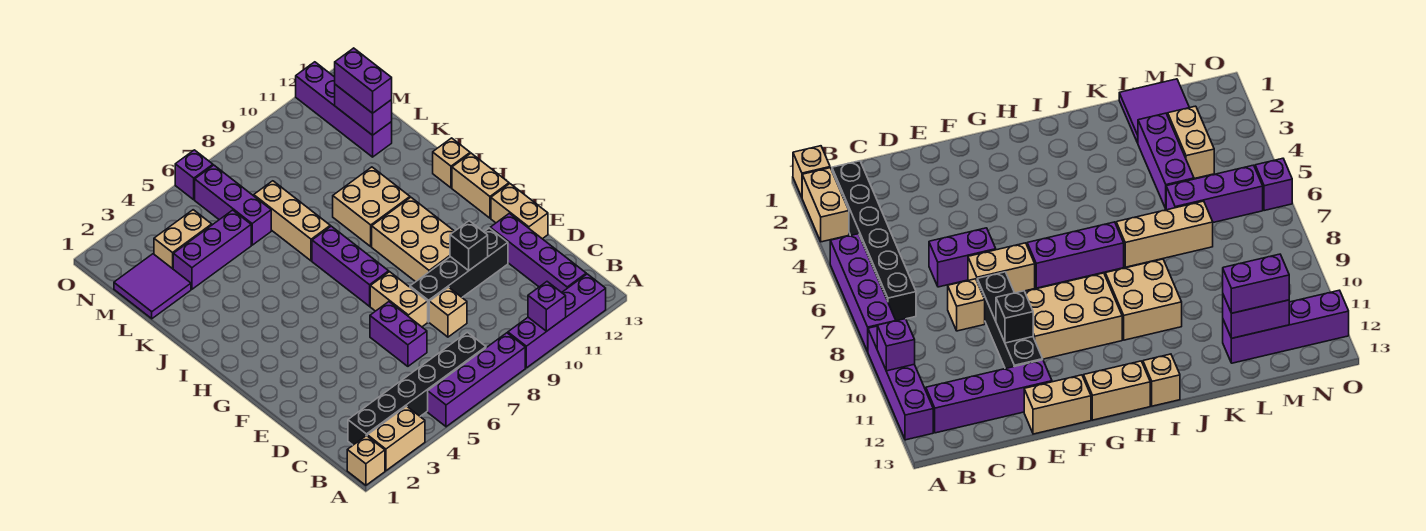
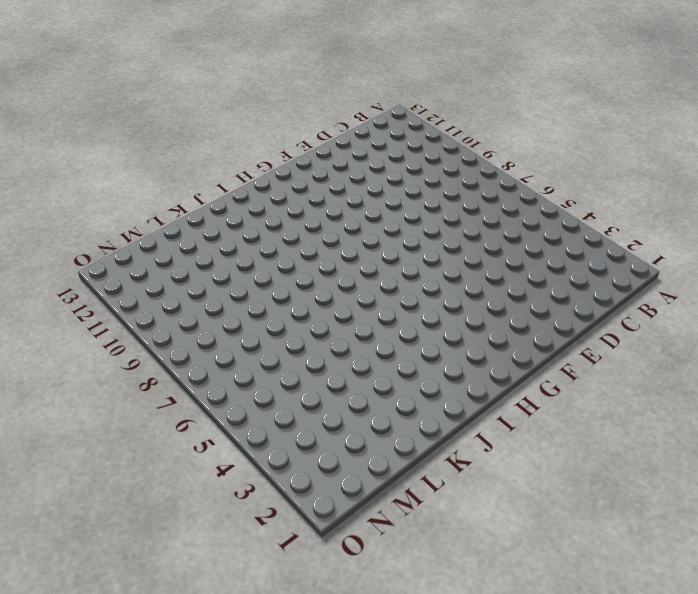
none -> tan brick A1 level 1
none -> tan brick A2:A3 level 1
none -> purple brick A5:A8 level 1

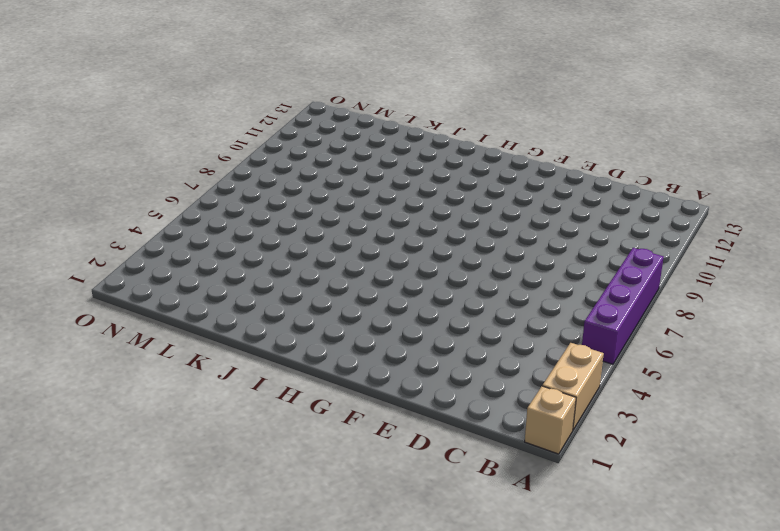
none -> purple brick A9:A12 level 1
none -> black brick B2:B7 level 1
none -> purple brick B12:E12 level 1

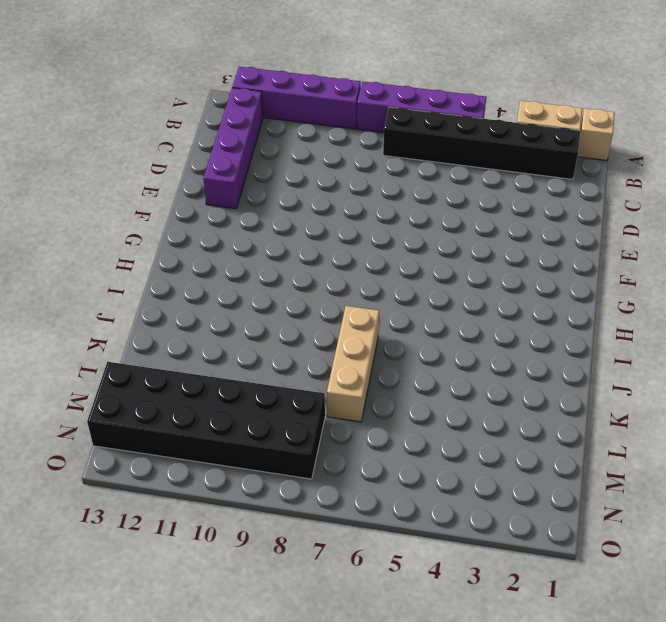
black brick M8:N13 level 1 -> purple brick L12:O12 level 1
none -> purple brick D6:E6 level 1
none -> tan brick D8 level 1
none -> tan brick E7:F7 level 1

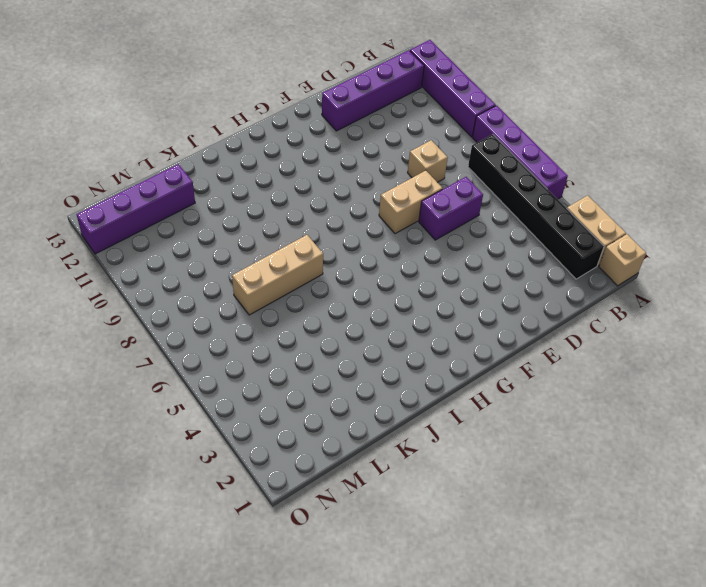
none -> black brick E8:E11 level 1
none -> tan brick E13:F13 level 1
none -> tan brick F9:H10 level 1

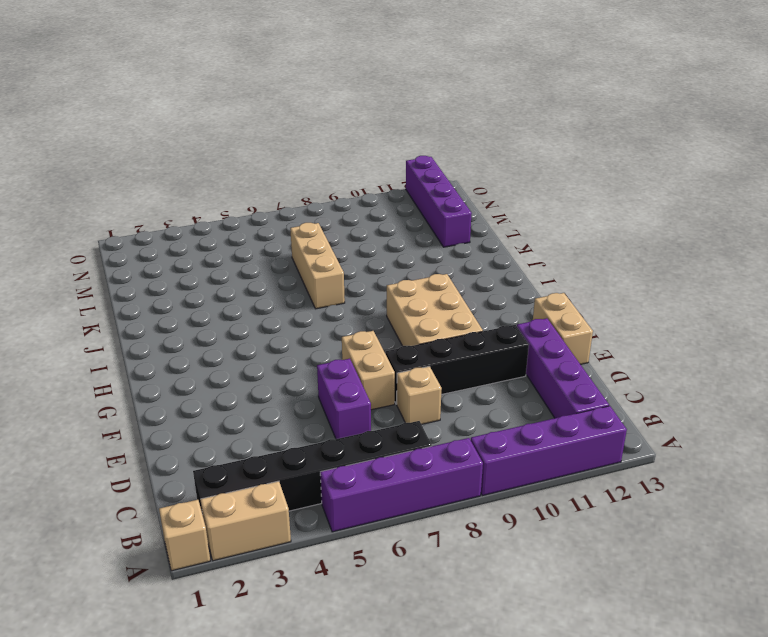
none -> purple brick G7:I7 level 1
none -> tan brick G13:H13 level 1
none -> tan brick I9:J10 level 1

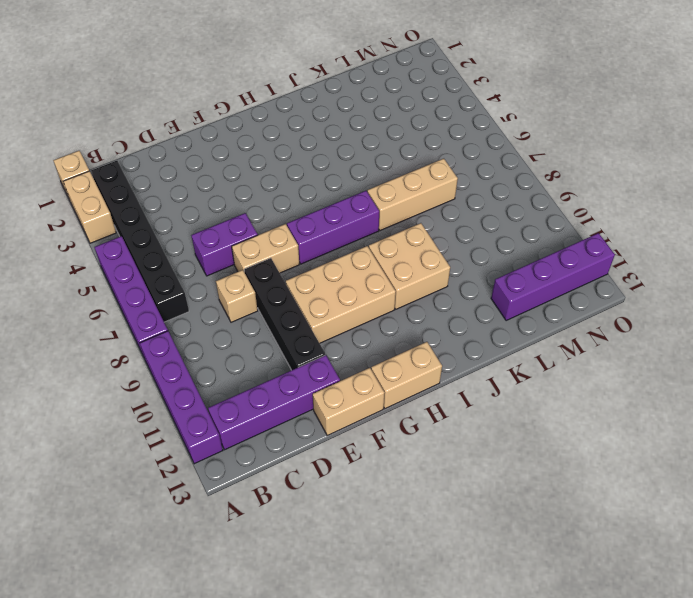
none -> tan brick I13 level 1
none -> purple tile L1:M2 level 1
none -> purple brick L3:L5 level 1

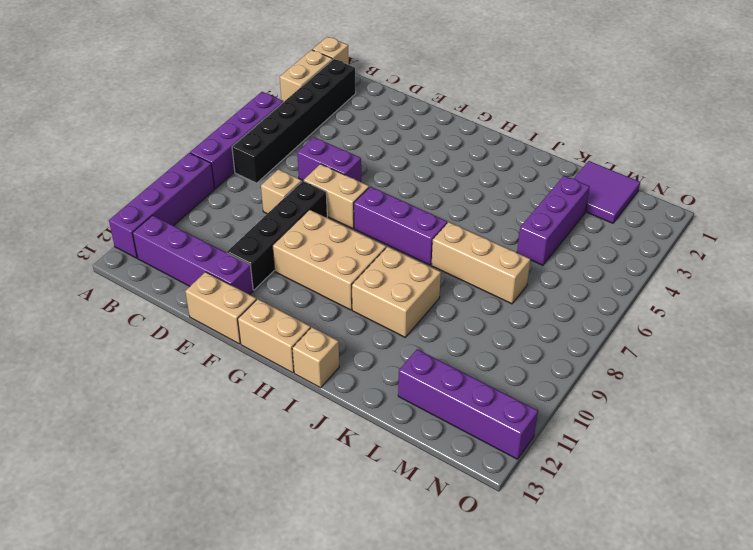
none -> purple brick L6:N6 level 1
none -> tan brick M3:M4 level 1
none -> purple brick O6 level 1

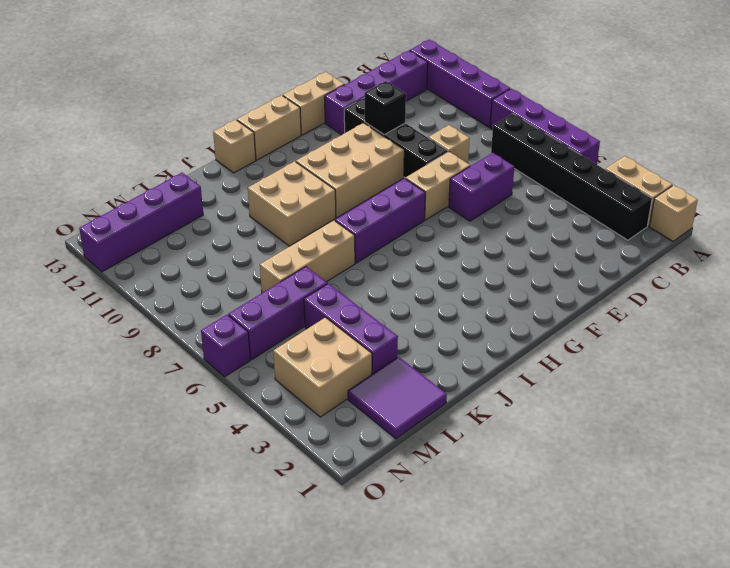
tan brick M3:N4 level 1 -> tan brick M3:M4 level 1
none -> purple brick A10 level 2
none -> purple brick L12:M12 level 2
none -> purple brick L12:M12 level 3

